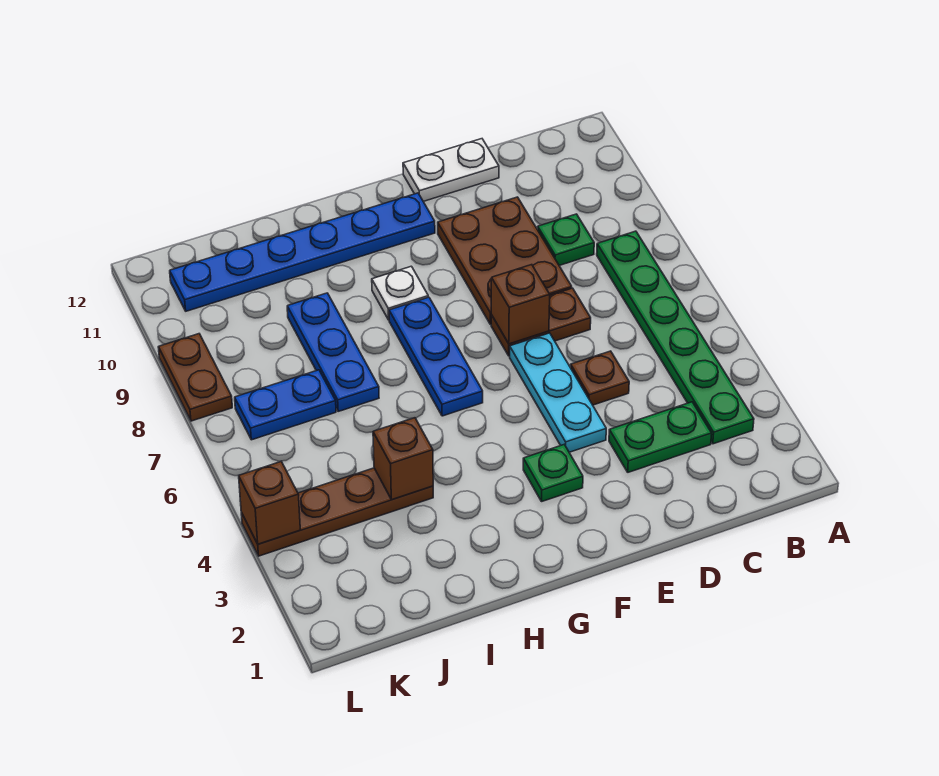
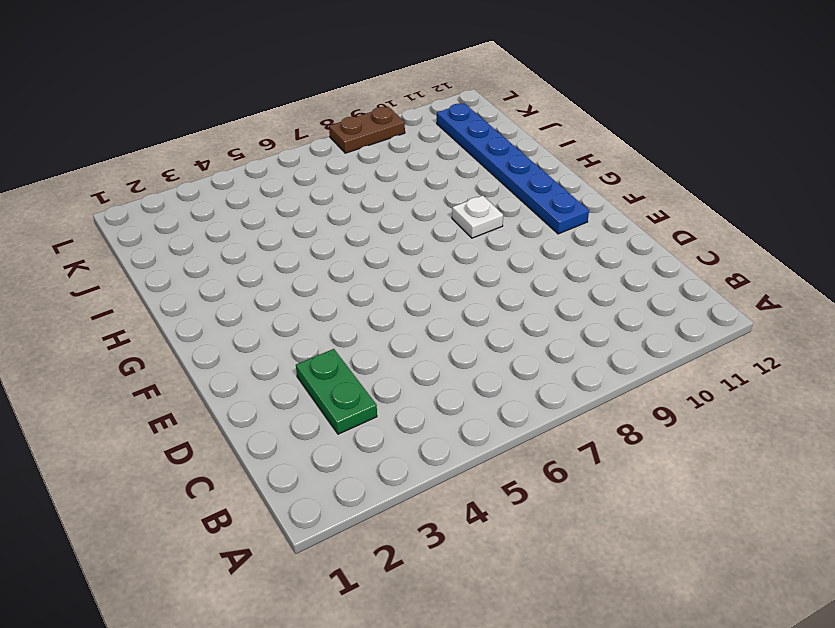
none -> green plate B3:B8 level 1
none -> green plate C9 level 1
none -> brown plate D5 level 1

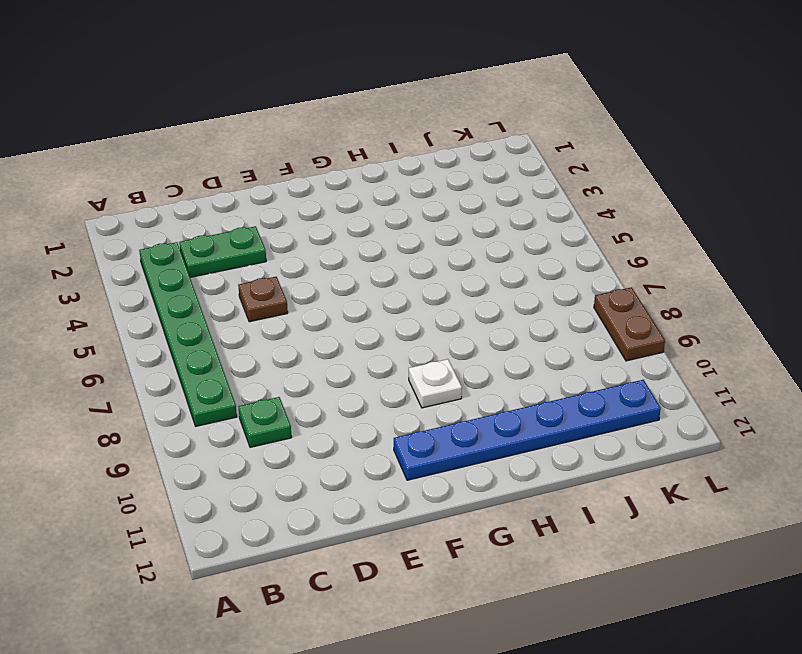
none -> brown plate D7:E7 level 1
none -> brown plate D8:E10 level 1
none -> white plate D12:E12 level 1

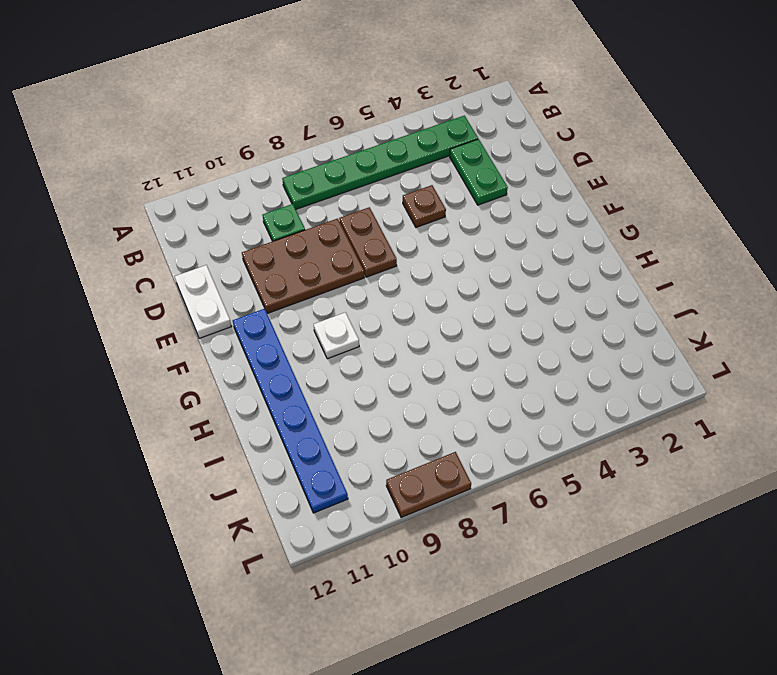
none -> cyan plate E4:E6 level 1
none -> green plate F3 level 1
none -> blue plate G6:G8 level 1

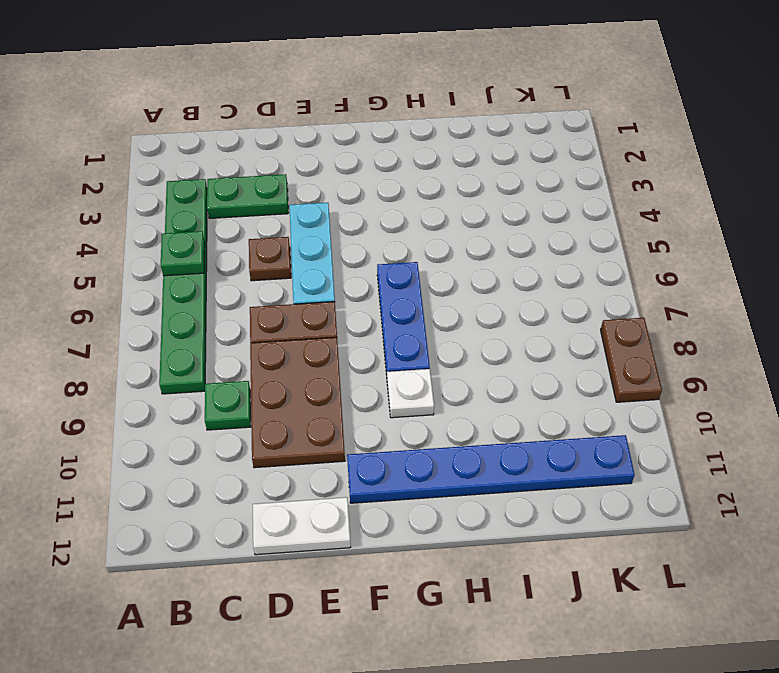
green plate B5 level 2 -> green plate F3 level 1
none -> brown plate I4:L4 level 1
none -> blue plate I7:I9 level 1
none -> blue plate J7:K7 level 1

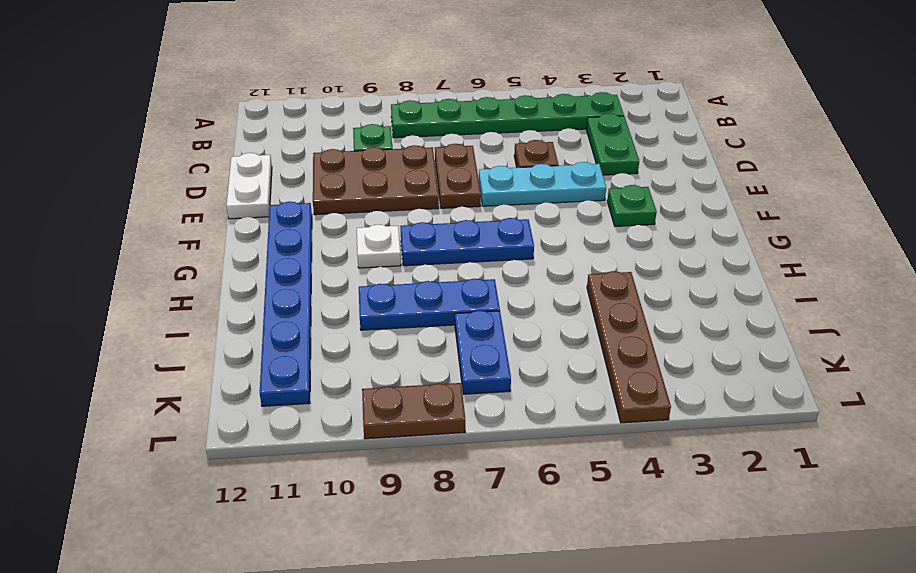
none -> brown brick E7 level 2
none -> brown brick I4 level 2
none -> brown brick L4 level 2

